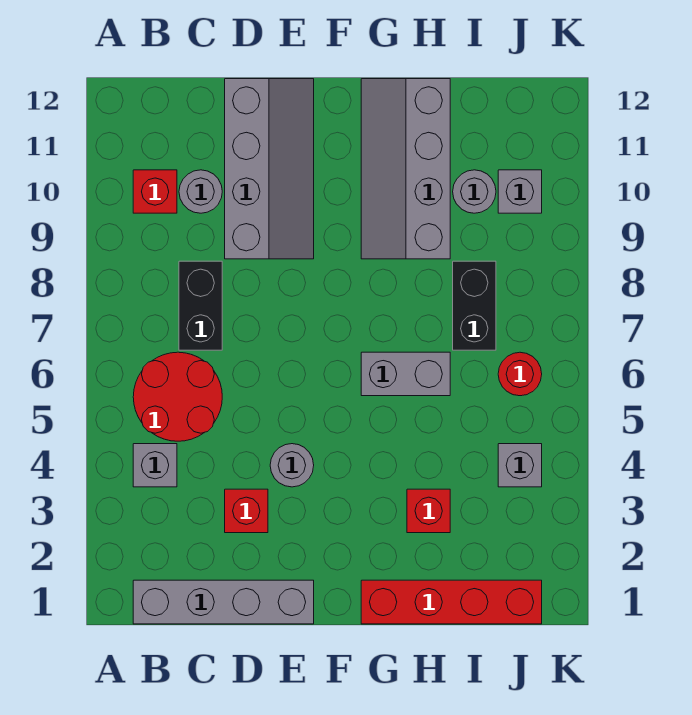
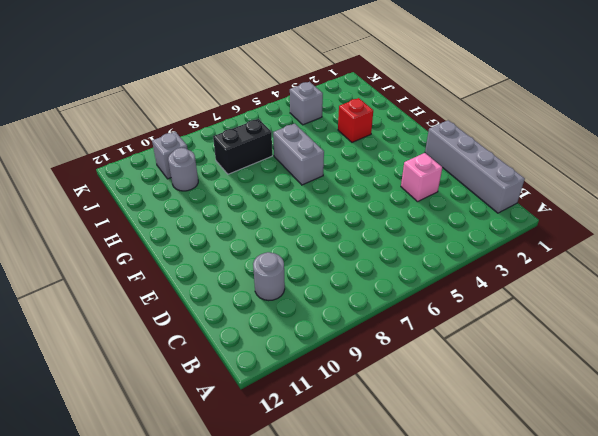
pink brick D3 level 1 -> red brick D3 level 1
none -> grey brick B4 level 1
none -> red round brick B5:C6 level 1
none -> red brick B10 level 1

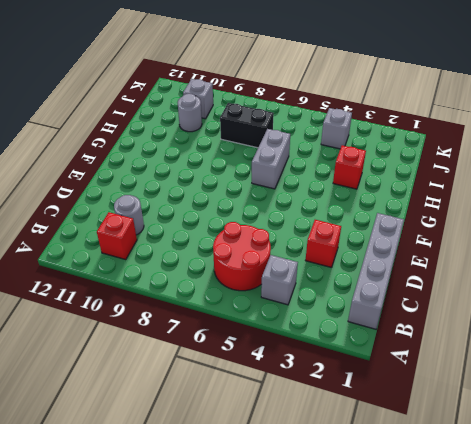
none -> black brick C7:C8 level 1
none -> grey slope D9:E12 level 1 top D
none -> grey round brick E4 level 1

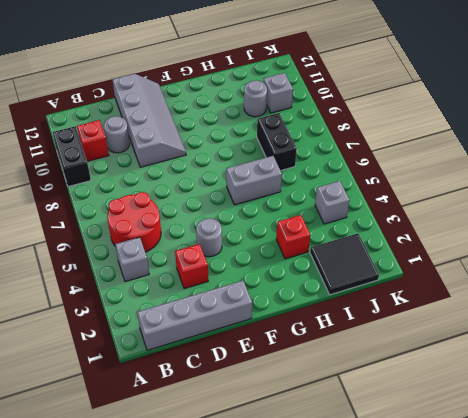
black brick A9:A10 level 1 -> black brick C7:C8 level 1
black tile I1:J2 level 1 -> red brick G1:J1 level 1
none -> grey slope G9:H12 level 1 top H
none -> red round brick J6 level 1

